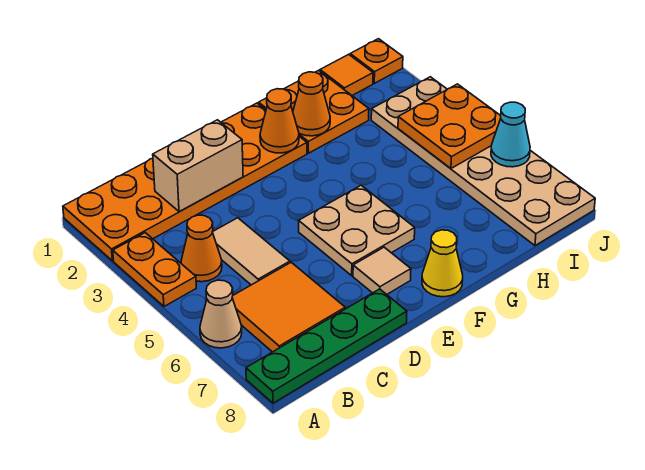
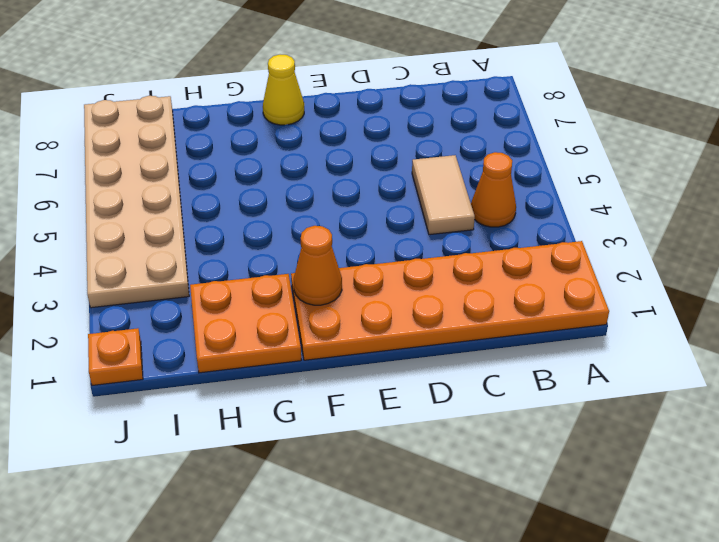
none -> orange plate A3:A4 level 1
none -> tan cone A6 level 1
none -> green plate A8:D8 level 1

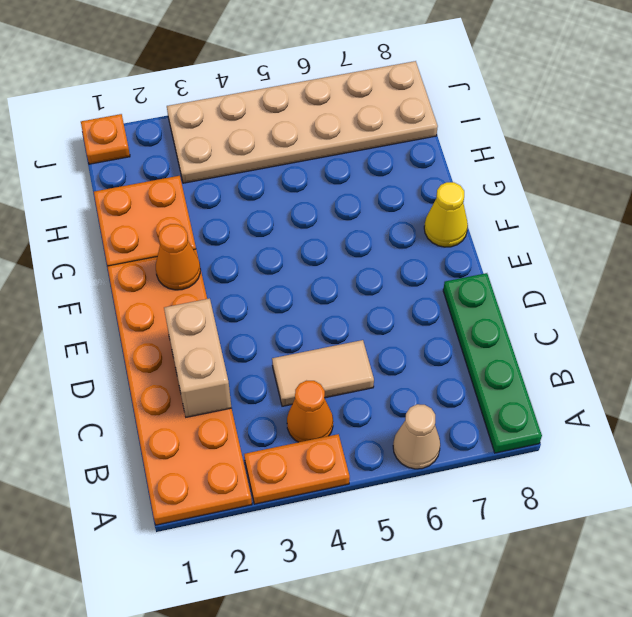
none -> orange tile B6:C7 level 1
none -> tan plate E5:F6 level 1
none -> tan tile E7 level 1

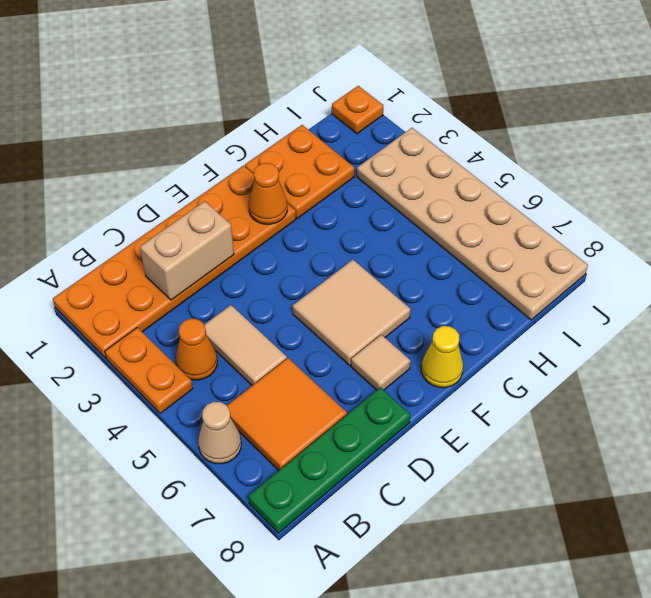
tan tile E5:F6 level 1 -> tan plate E5:F6 level 1
none -> orange tile I1 level 1
none -> orange cone G2 level 2
none -> orange plate I4:J5 level 2

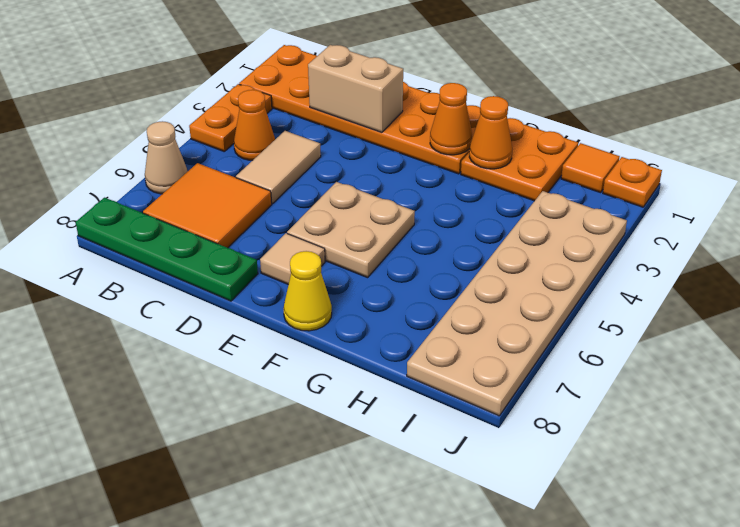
none -> orange plate I4:J5 level 2
none -> cyan cone J6 level 2

